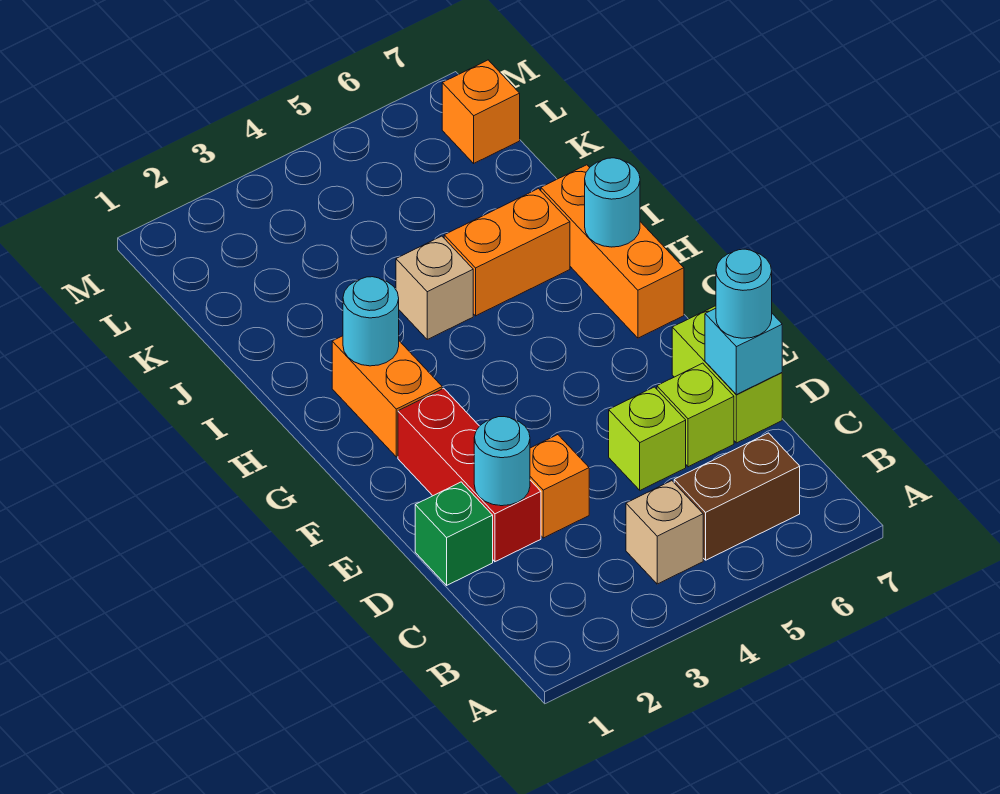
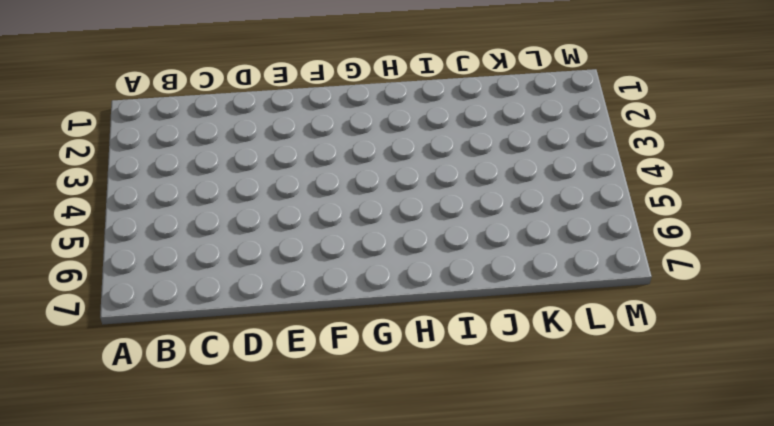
none -> tan brick B4 level 1
none -> brown brick B5:B6 level 1
none -> green brick D1 level 1

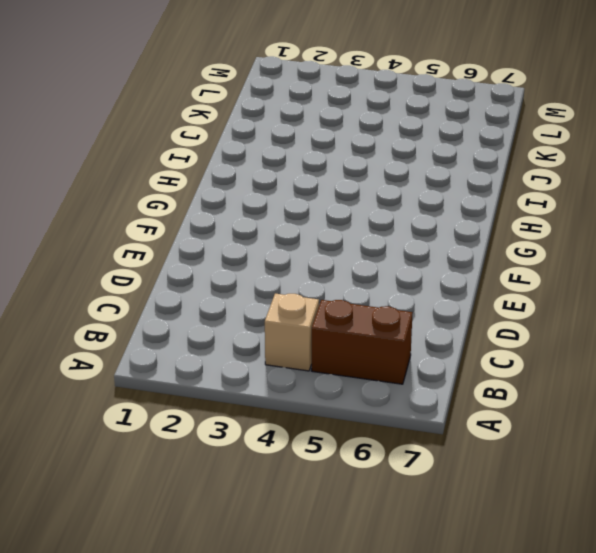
none -> green brick D1 level 1
none -> red brick D2:F2 level 1
none -> orange brick D3 level 1

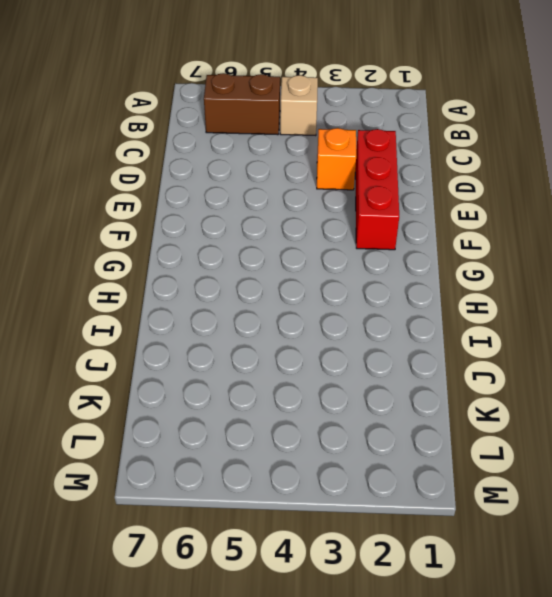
none -> green brick D1 level 1
none -> lime brick D5 level 1
none -> lime brick D6 level 1

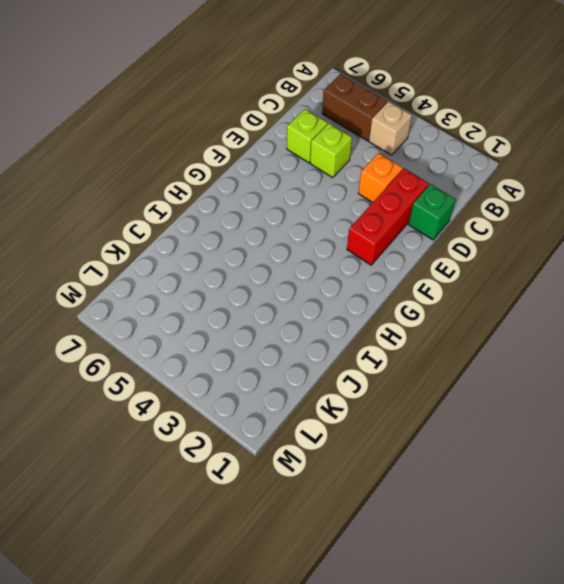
none -> lime brick D7:E7 level 1
none -> orange brick G2:H2 level 1
none -> orange brick G7:I7 level 1

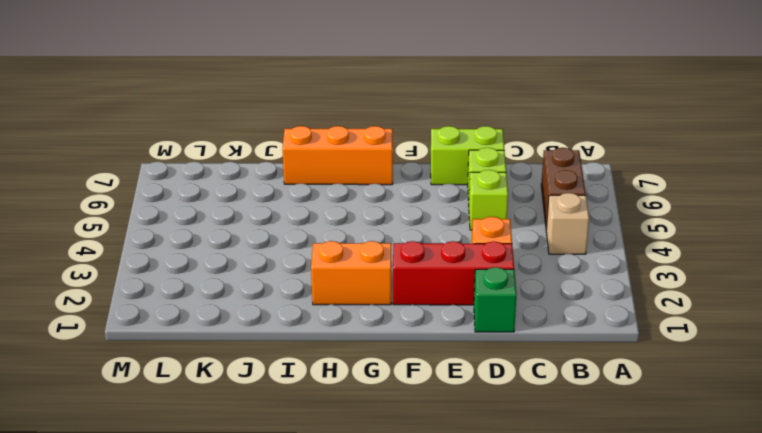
none -> tan brick I4 level 1
none -> orange brick I5:I6 level 1
none -> orange brick L7 level 1

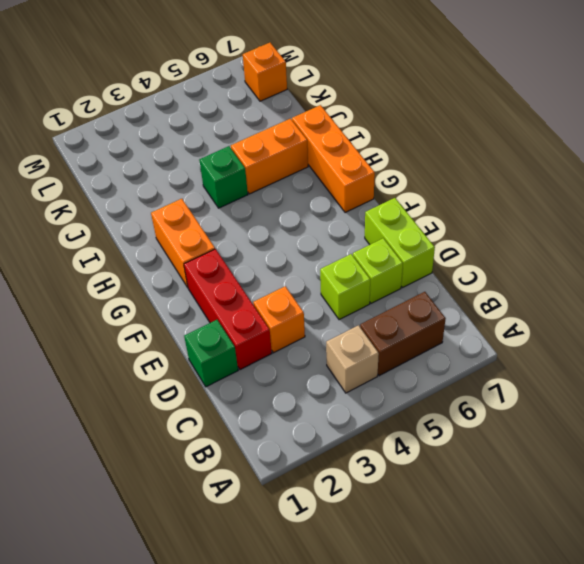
green brick I4 level 1 -> tan brick I4 level 1
none -> cyan round brick D2 level 2
none -> cyan brick D7 level 2
none -> cyan round brick H2 level 2

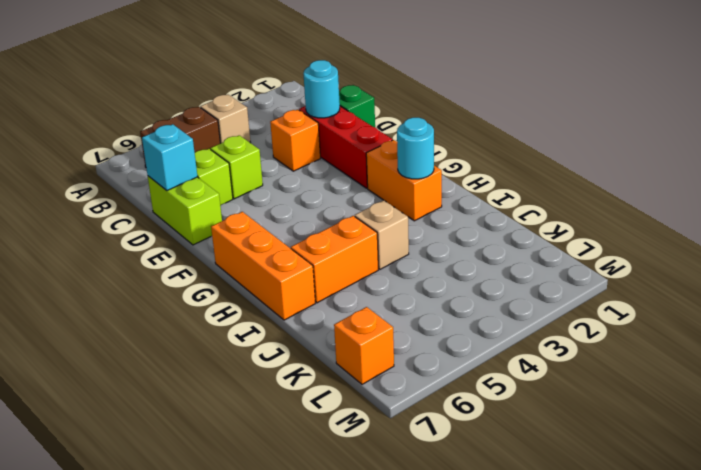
none -> cyan round brick H7 level 2
none -> cyan round brick D7 level 3

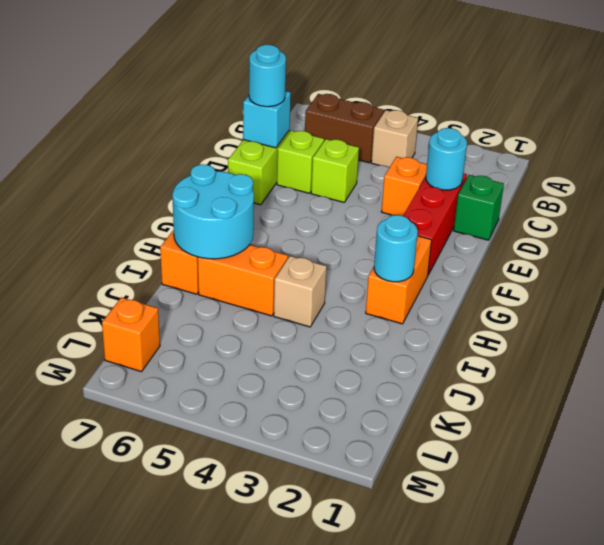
cyan round brick H6:I7 level 2 -> cyan round brick H7 level 2

